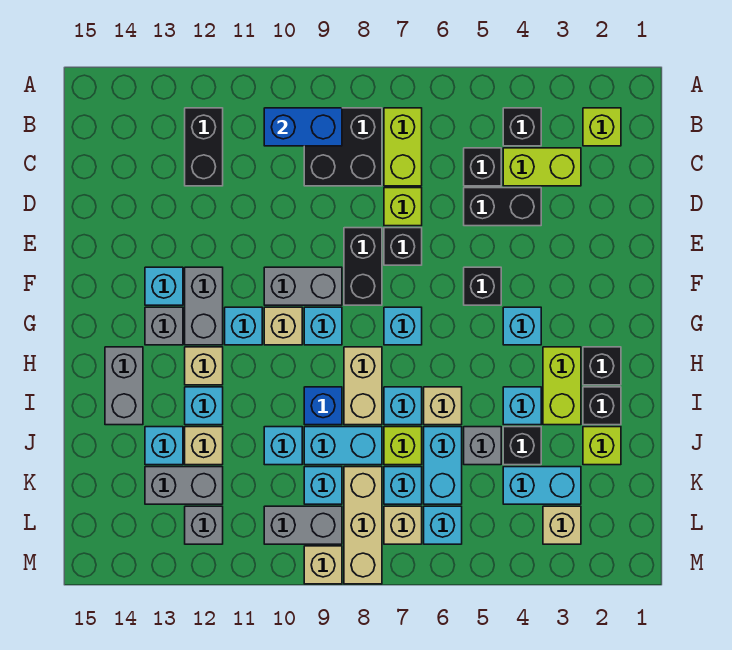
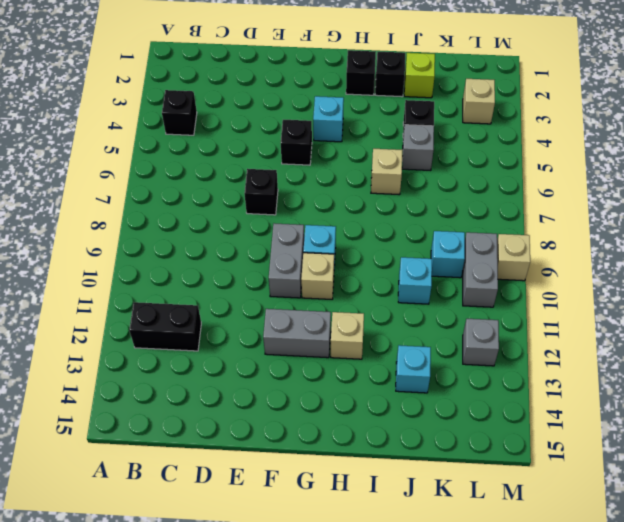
none -> lime brick B2 level 1
none -> lime brick B7:C7 level 1
none -> black brick B8:C9 level 1
none -> lime brick C3:C4 level 1

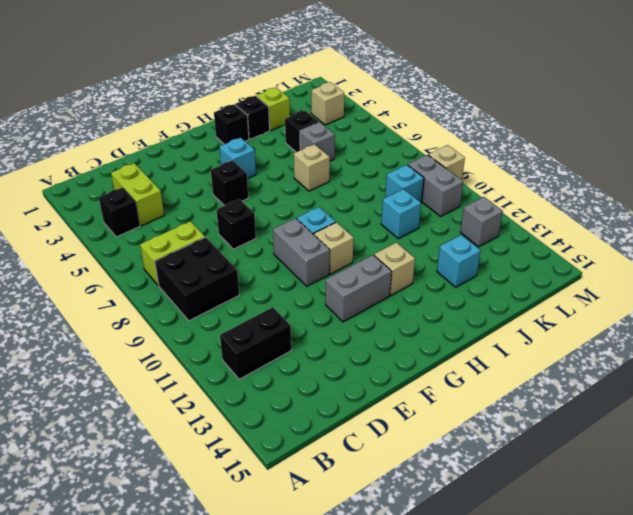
none -> lime brick B2 level 1
none -> black brick C5 level 1
none -> black brick D4:D5 level 1
none -> lime brick D7 level 1

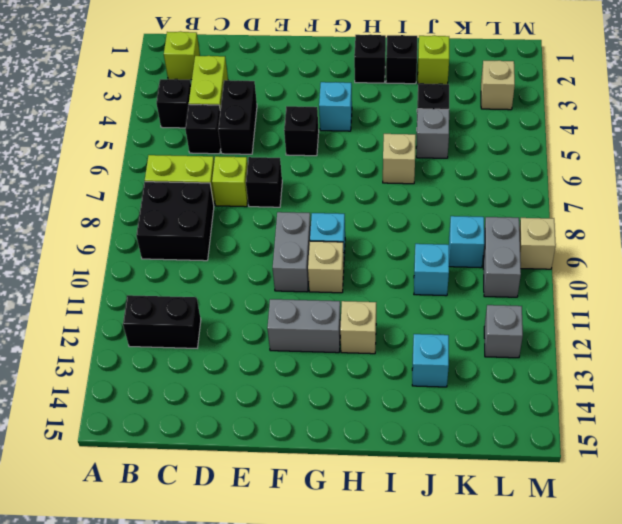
none -> black brick E8:F8 level 1
none -> cyan brick F13 level 1
none -> cyan brick G7 level 1
none -> cyan brick G11 level 1

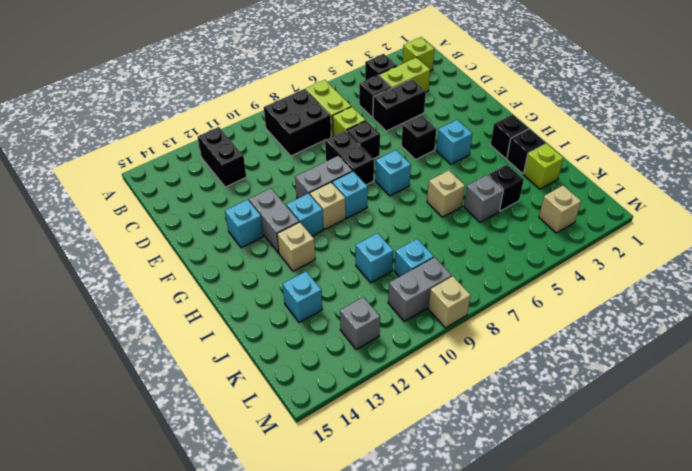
none -> grey brick G13 level 1
none -> lime brick H3:I3 level 1
none -> tan brick H8:I8 level 1
none -> grey brick H14:I14 level 1

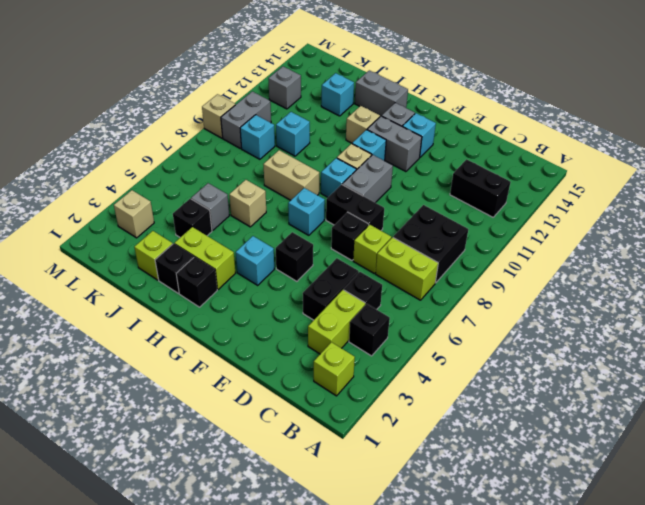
none -> cyan brick I4 level 1
none -> cyan brick I7 level 1
none -> blue brick I9 level 1
none -> cyan brick I12 level 1

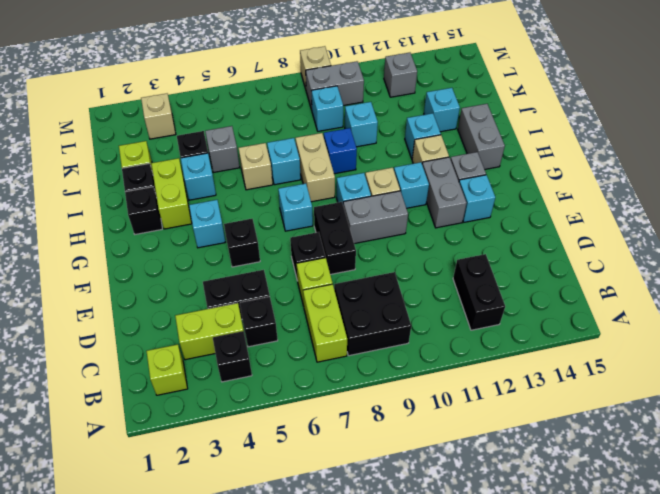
none -> cyan brick J6:K6 level 1
none -> lime brick J7 level 1
none -> cyan brick J8:J9 level 1
none -> tan brick J12 level 1

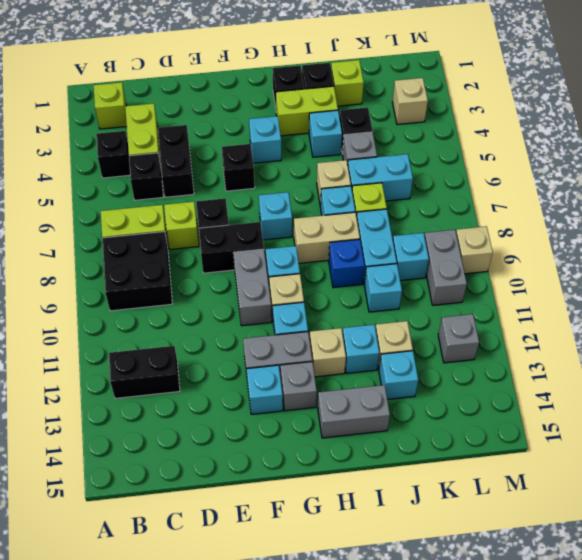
none -> cyan brick K3:K4 level 1
none -> cyan brick K7 level 1
none -> tan brick K8:M8 level 1
none -> grey brick K12:K13 level 1

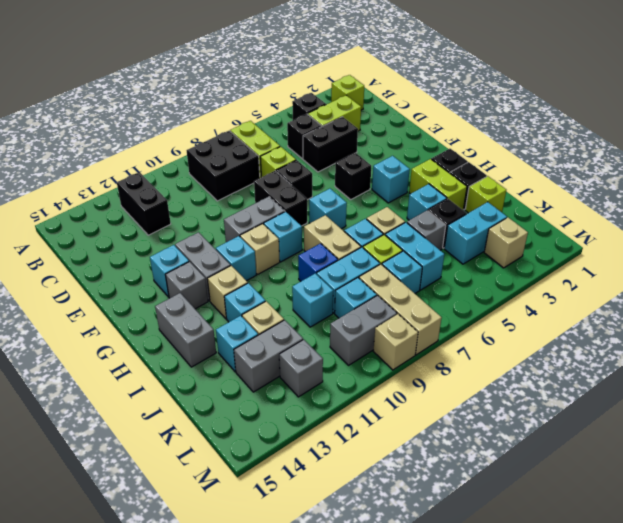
none -> cyan brick L6 level 1
none -> tan brick L7 level 1
none -> blue brick B9:B10 level 2

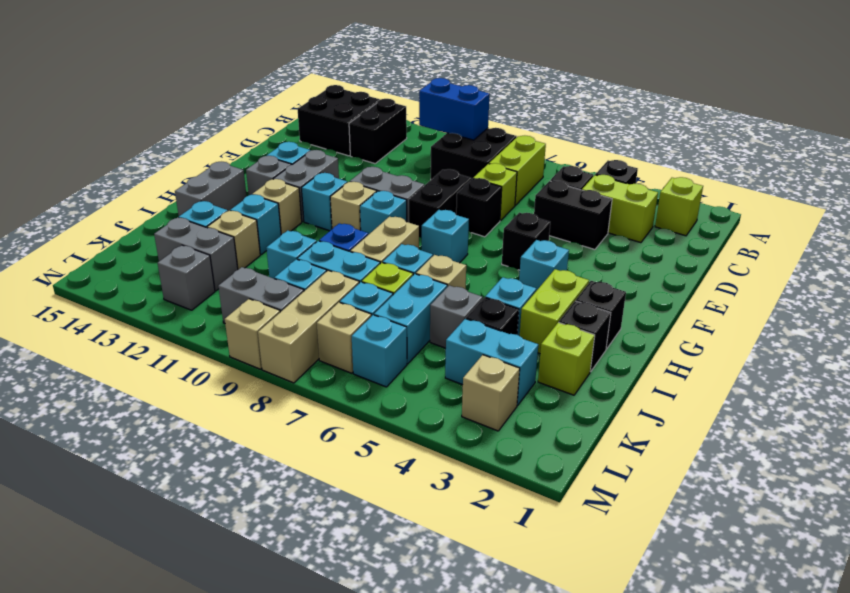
black brick B13:C14 level 1 -> none

